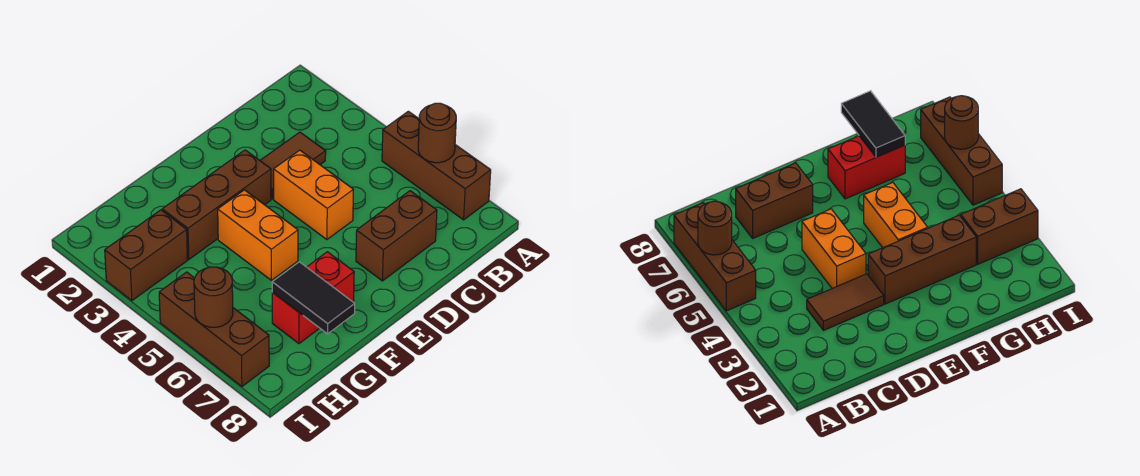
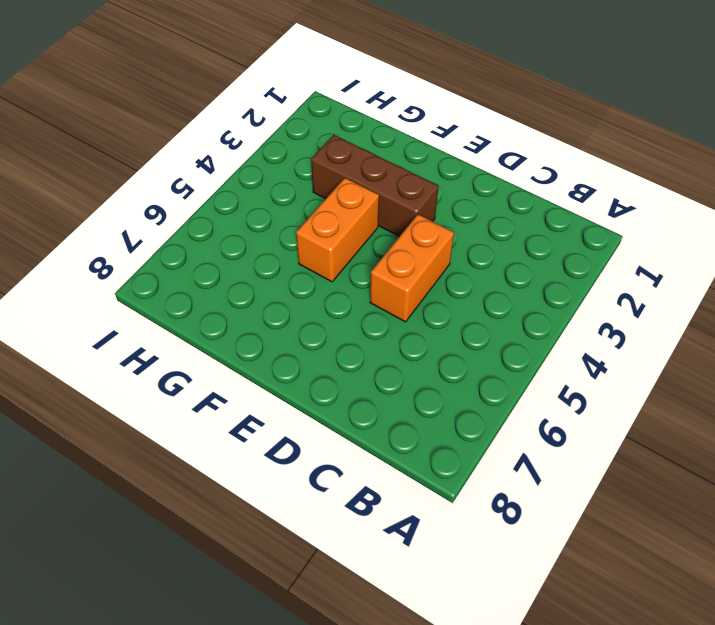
none -> brown brick A5:A7 level 1
none -> brown tile C3:D3 level 1
none -> brown brick C7:D7 level 1

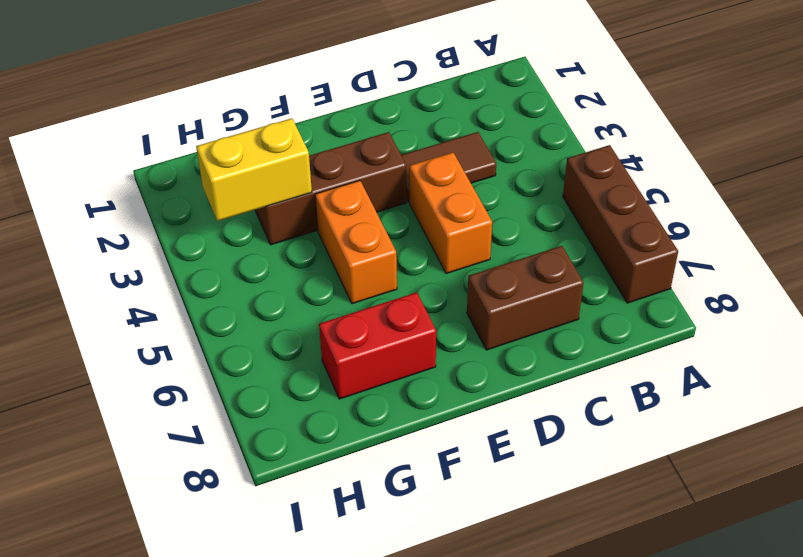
yellow brick G3:H3 level 2 -> none
none -> brown brick H3:I3 level 1
none -> brown brick I5:I7 level 1
none -> brown round brick A6 level 2

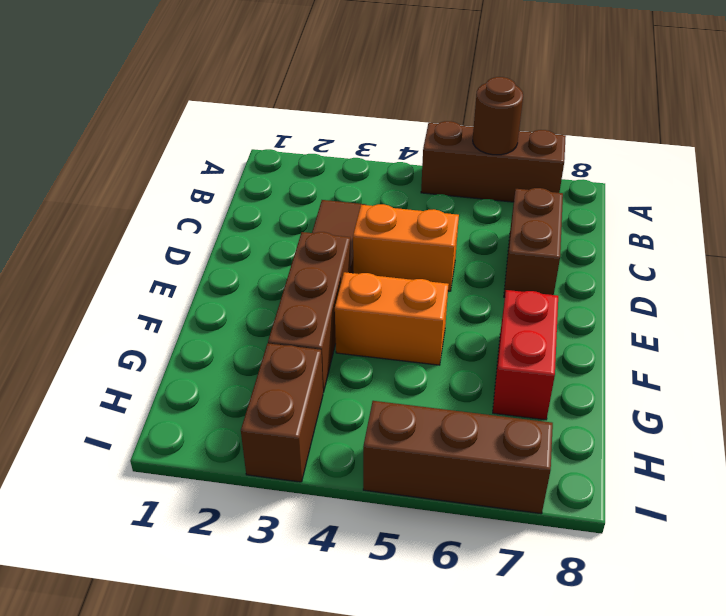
none -> black tile G7:G8 level 2
none -> brown round brick I6 level 2

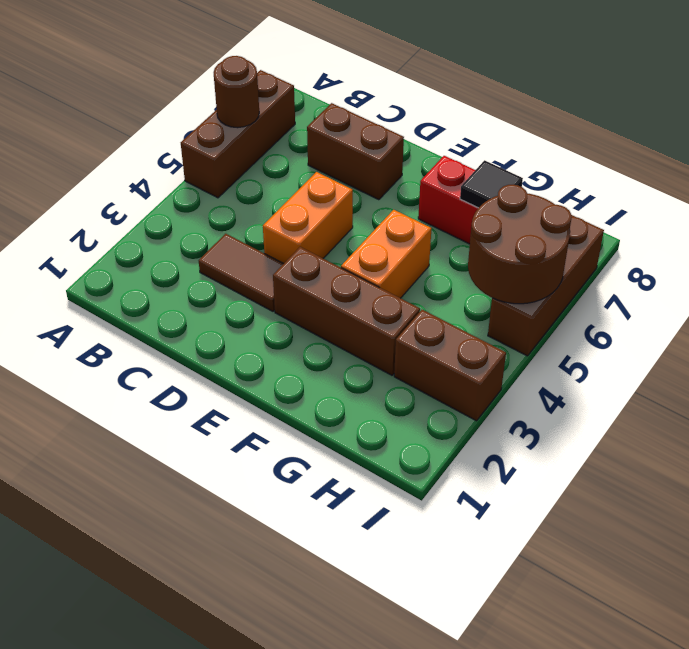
black tile G7 level 2 -> black tile G7:G8 level 2
brown round brick H5:I6 level 2 -> brown round brick I6 level 2

